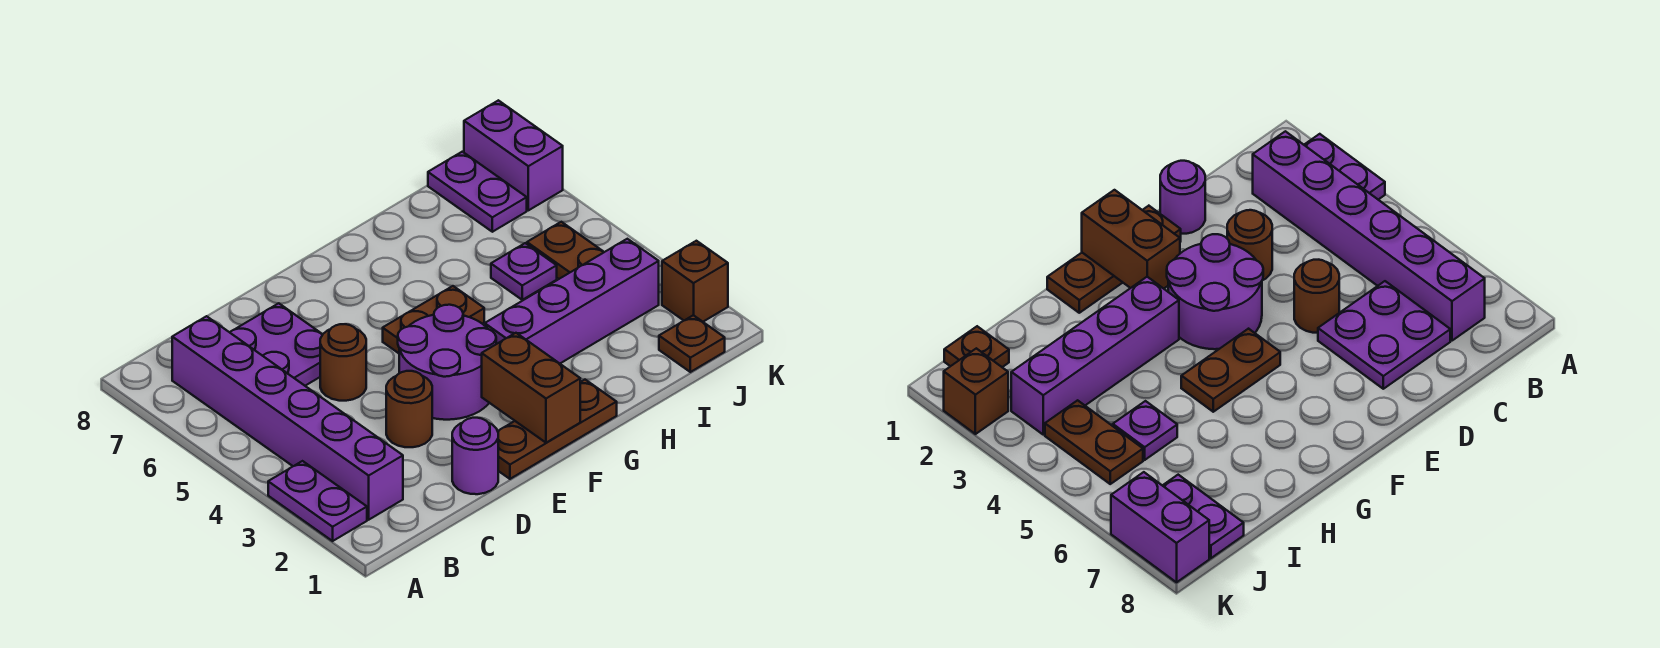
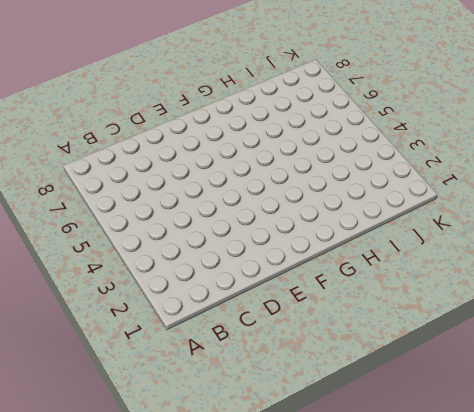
none -> purple plate A2:A3 level 1
none -> purple brick B2:B7 level 1
none -> purple plate C6:D7 level 1

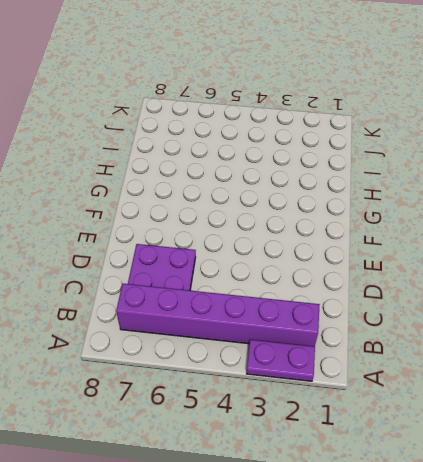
none -> purple round brick D1 level 1
none -> brown round brick D3 level 1
none -> brown round brick D5 level 1

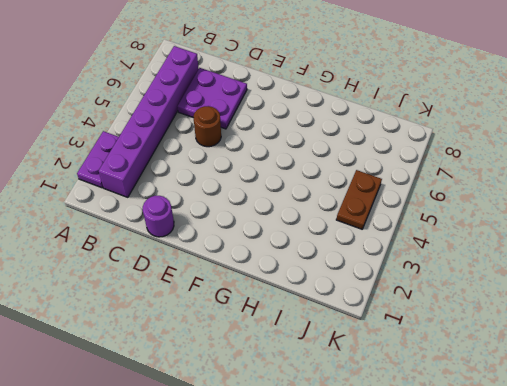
none -> brown round brick D3 level 1
none -> brown plate E1:G1 level 1
none -> purple round brick E3:F4 level 1

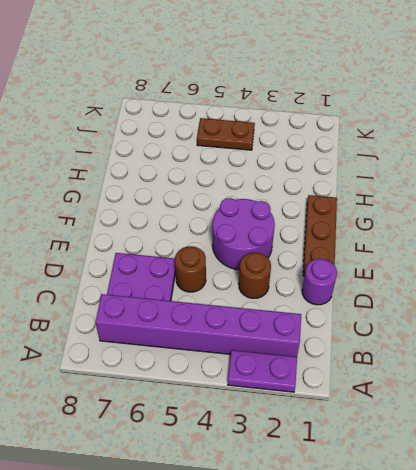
none -> brown plate F5:G5 level 1
none -> purple brick G3:J3 level 1
none -> purple plate I5 level 1

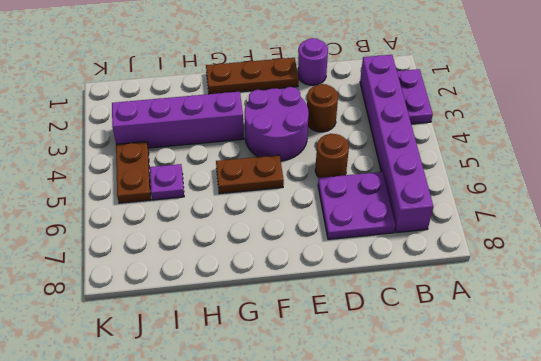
none -> brown plate J1 level 1
none -> purple plate J7:J8 level 1
none -> brown brick K2 level 1

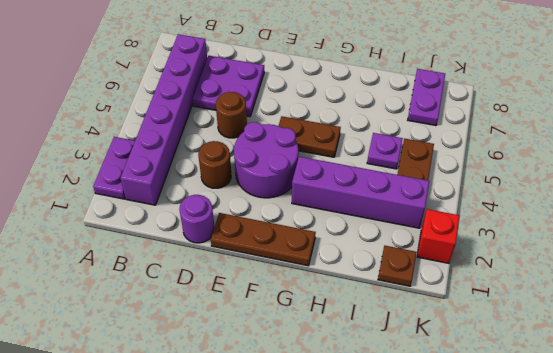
red brick K2 level 1 -> brown brick K2 level 1
none -> purple brick K7:K8 level 1
none -> brown brick F1:F2 level 2

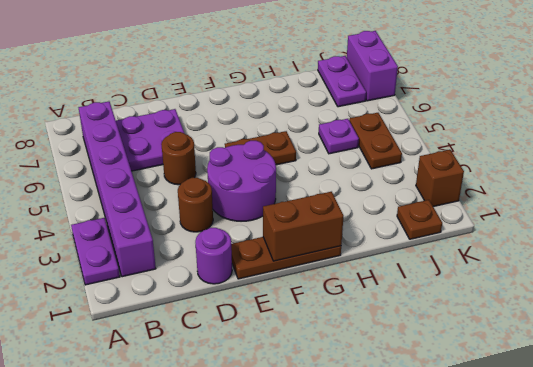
brown brick F1:G1 level 2 -> brown brick F1:F2 level 2
none -> purple brick G3:J3 level 1

